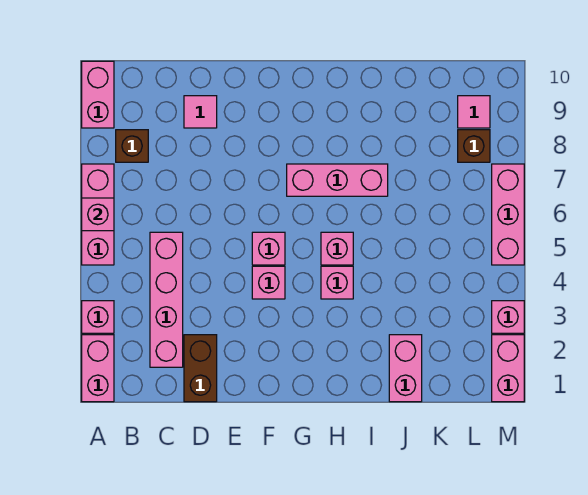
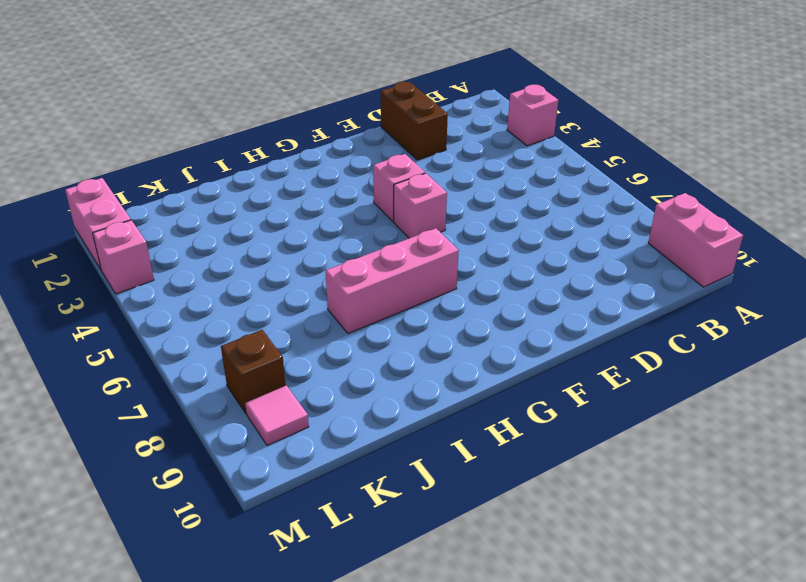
none -> pink brick A1:A2 level 1
none -> pink brick A5:A7 level 1
none -> brown brick B8 level 1

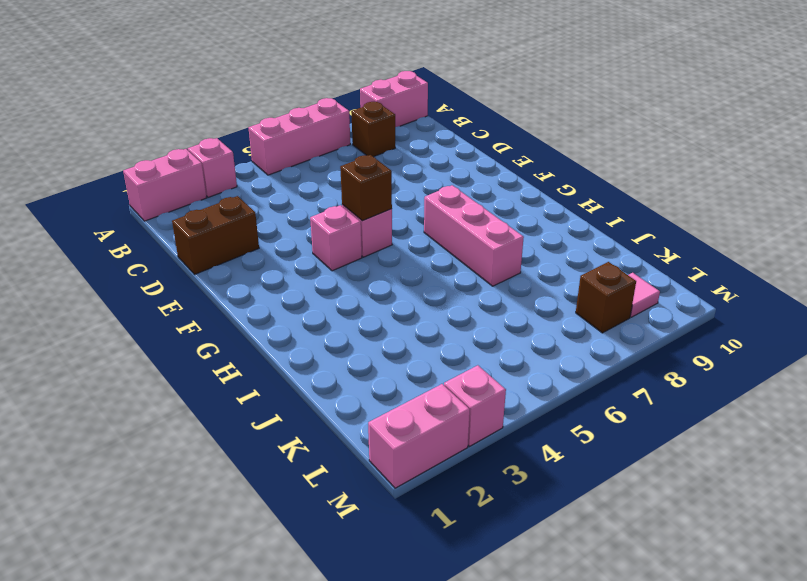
brown brick F5 level 2 -> none
none -> pink brick C2:C5 level 1
none -> pink tile D9 level 1
none -> pink brick H4 level 1

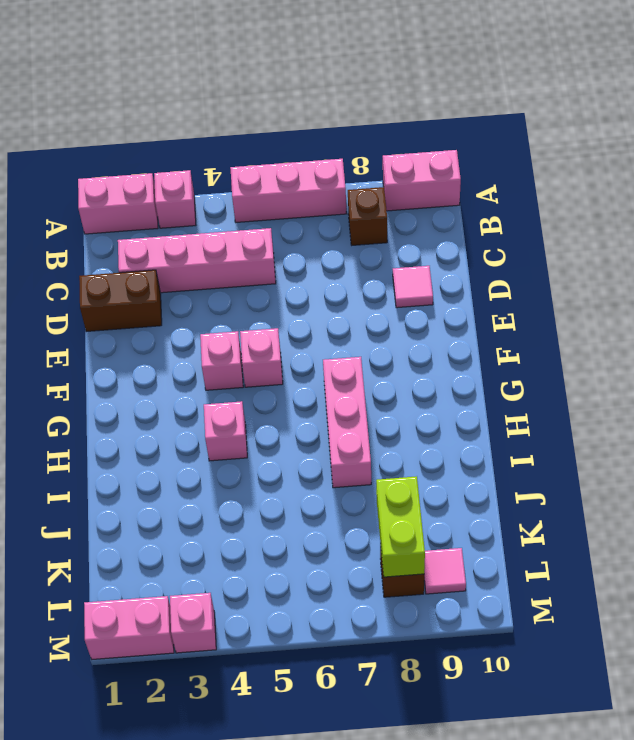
lime brick K8:L8 level 2 -> none
none -> pink brick H5 level 1
none -> pink brick J1:J2 level 1
none -> pink brick M5:M7 level 1

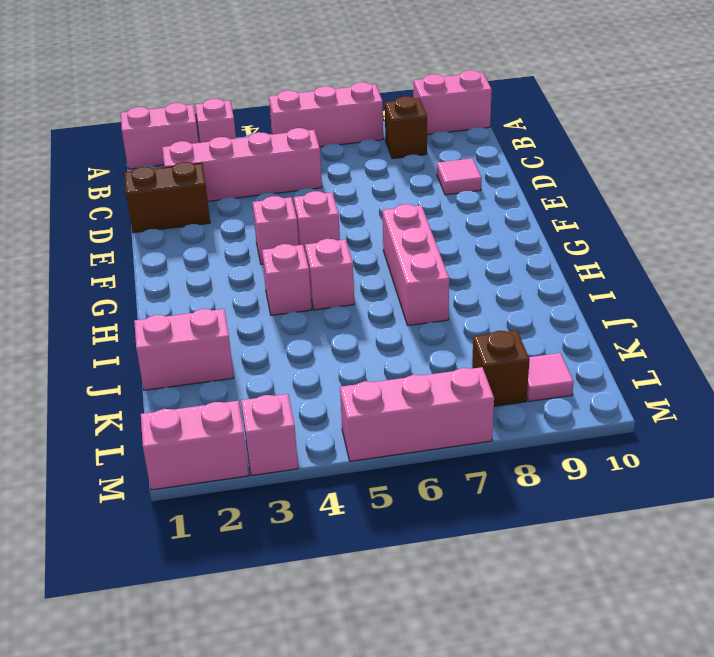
none -> pink brick A6 level 2

